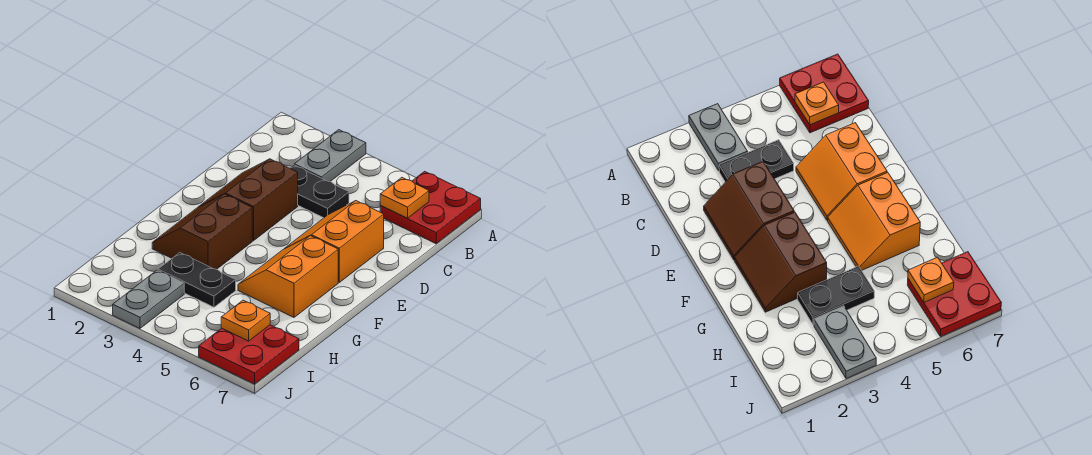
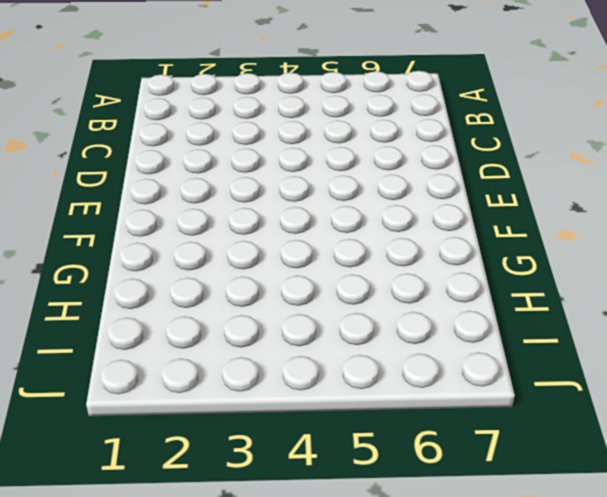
none -> grey plate A3:B3 level 1
none -> red plate A6:B7 level 1
none -> black plate C3:C4 level 1

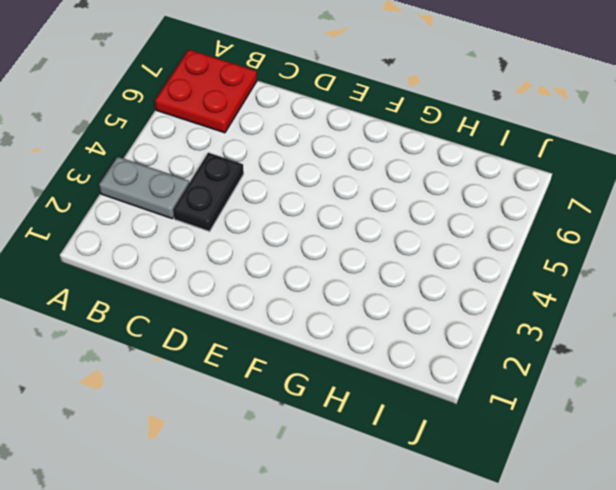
none -> brown slope D2:E3 level 1 top 3
none -> orange slope D5:E6 level 1 top 6
none -> brown slope F2:G3 level 1 top 3

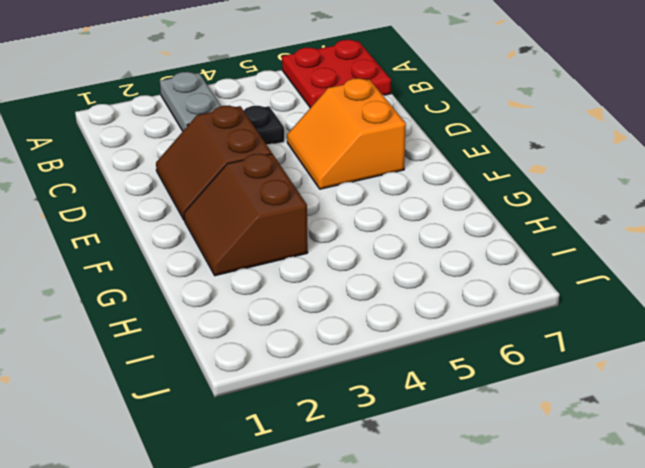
none -> orange slope F5:G6 level 1 top 6
none -> black plate H3:H4 level 1
none -> grey plate I3:J3 level 1

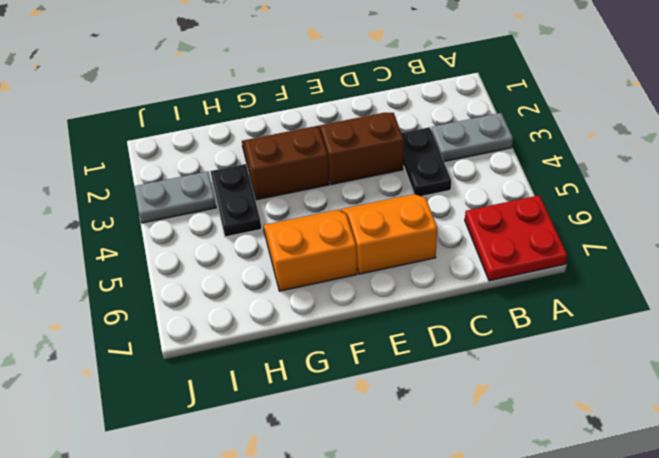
none -> red plate I6:J7 level 1
none -> orange plate B6 level 2
none -> orange plate I6 level 2

